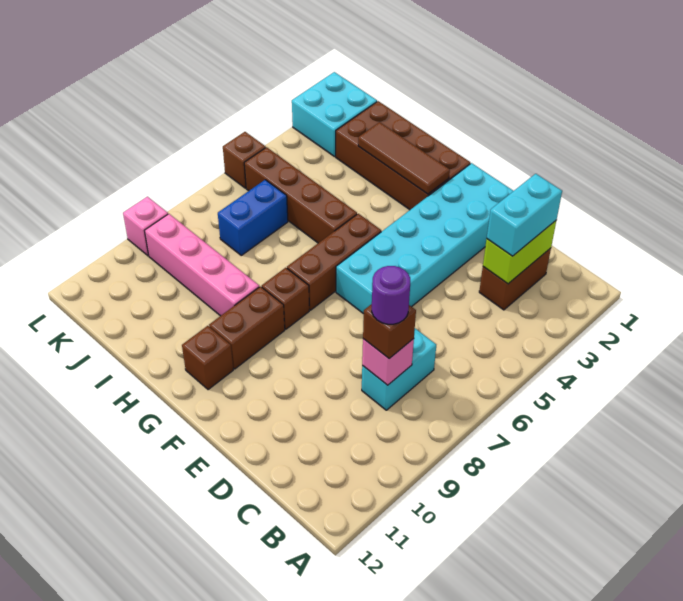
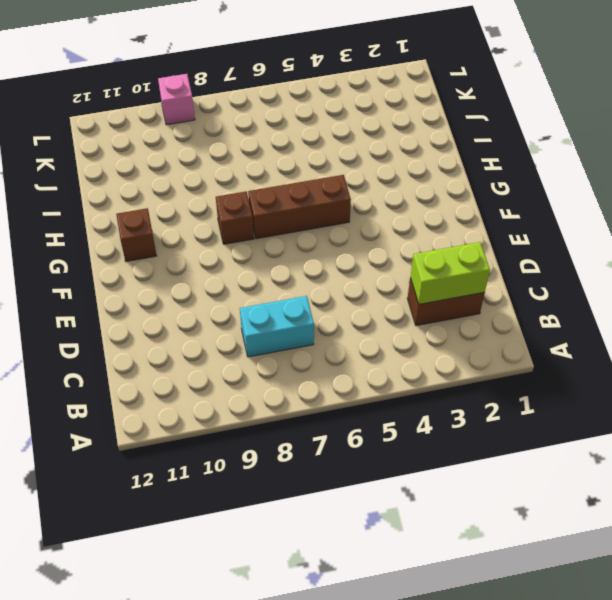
none -> cyan brick E1:F6 level 1
none -> brown brick G1:J2 level 1
none -> brown brick G9:G10 level 1

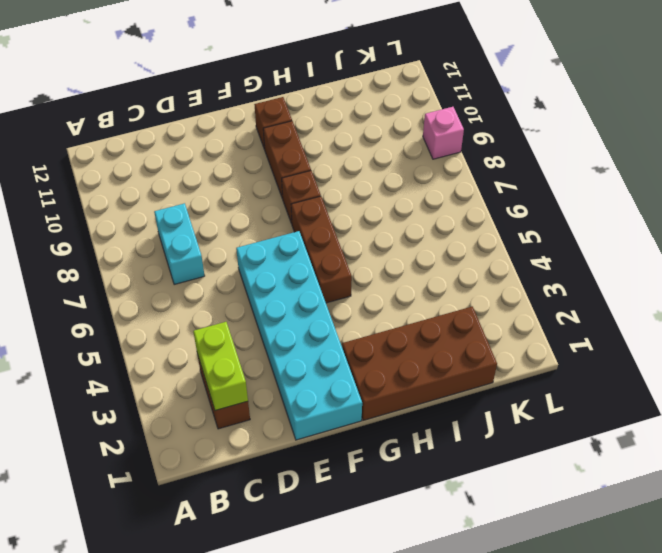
none -> brown brick H5:K5 level 1
none -> pink brick H9:K9 level 1
none -> blue brick J6:J7 level 1

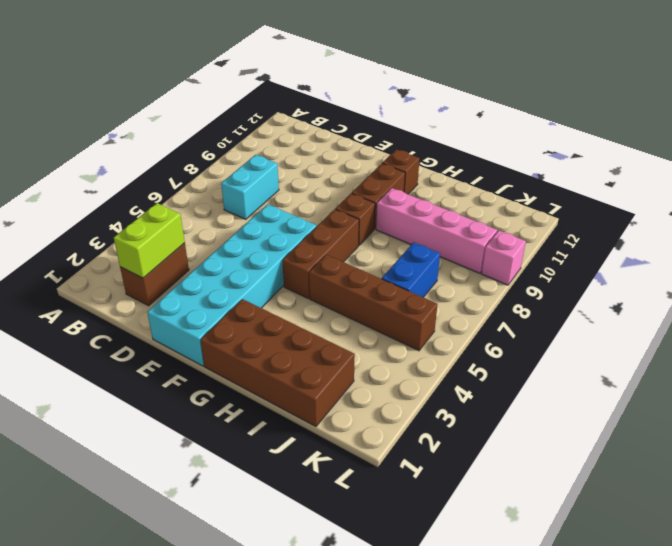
none -> cyan brick K1:L2 level 1
none -> brown brick L5 level 1
none -> pink brick C8 level 2

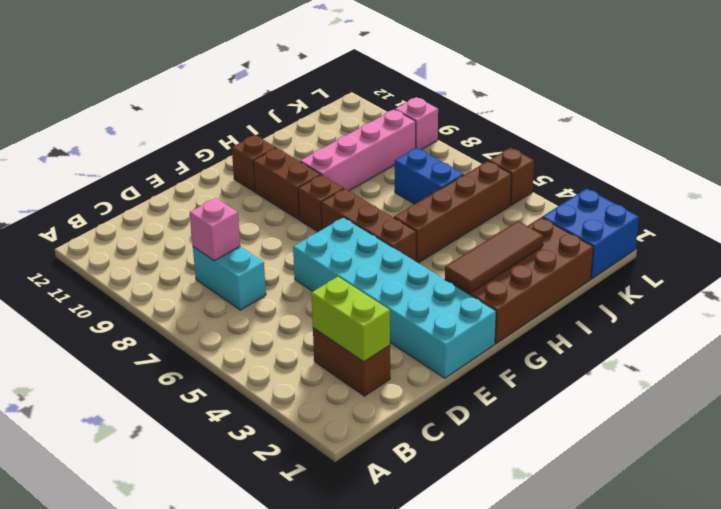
blue brick K1:L2 level 1 -> cyan brick K1:L2 level 1
none -> cyan brick C2:C3 level 3
none -> brown brick C8 level 3
none -> purple round brick C8 level 4

